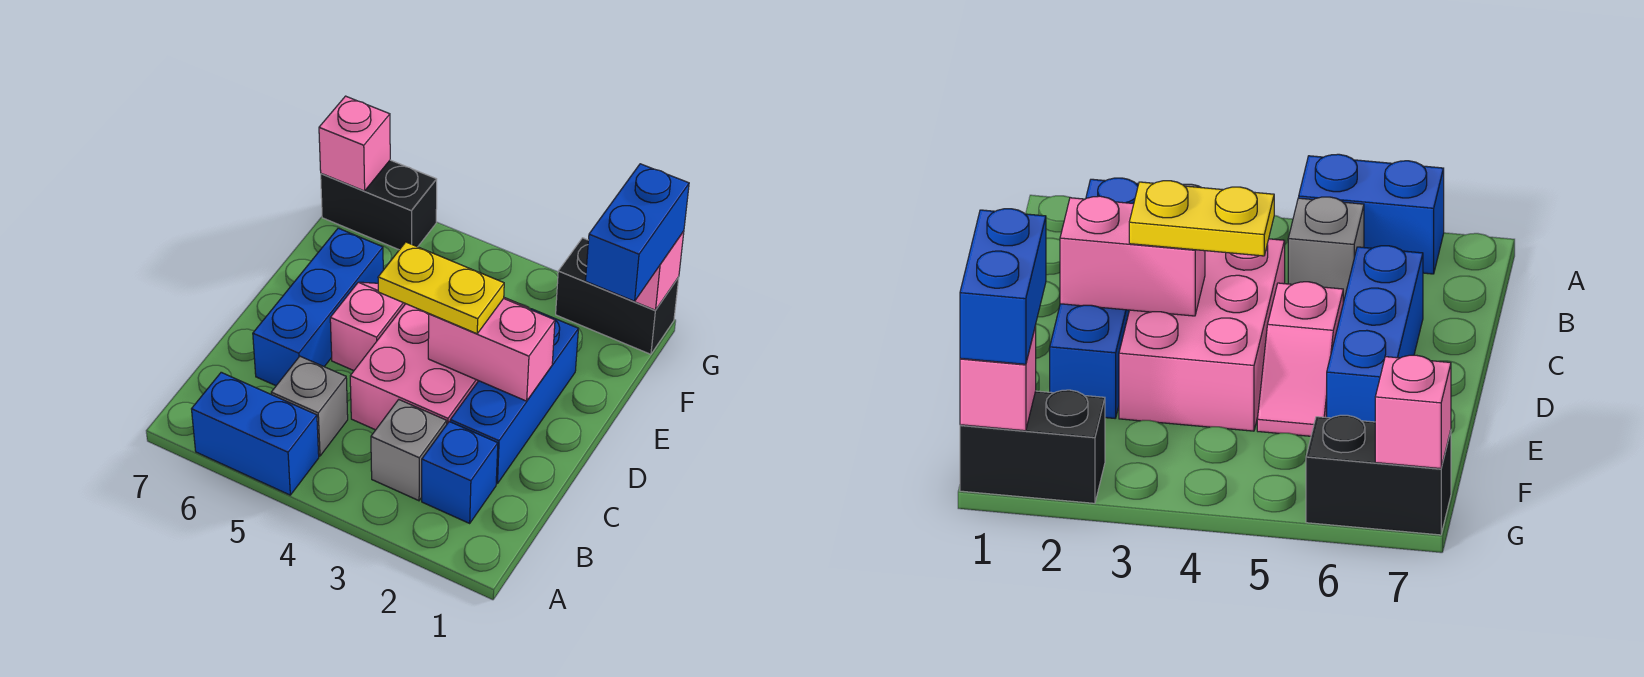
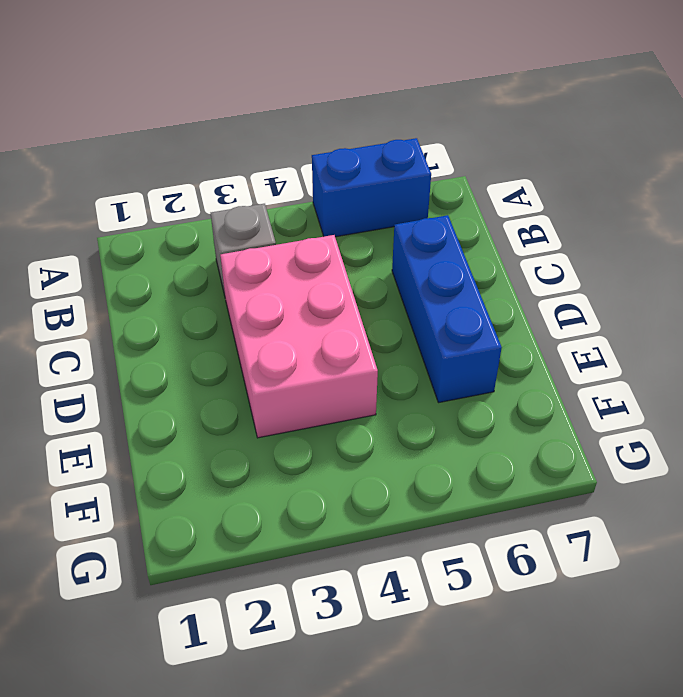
none -> blue brick B2 level 1
none -> grey brick B5 level 1
none -> blue brick C2:E2 level 1

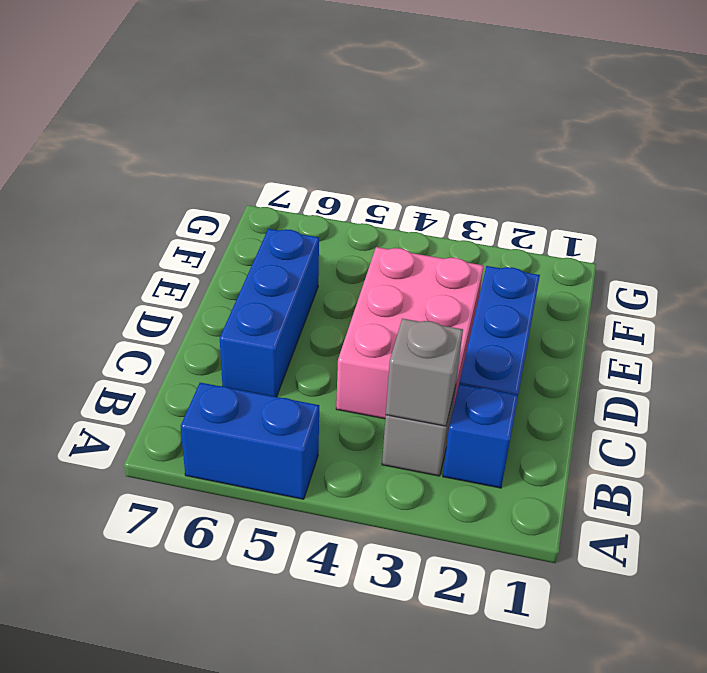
grey brick B3 level 2 -> grey brick B5 level 1
none -> pink slope D5:E5 level 1 top D
none -> black brick G1:G2 level 1
none -> black brick G6:G7 level 1

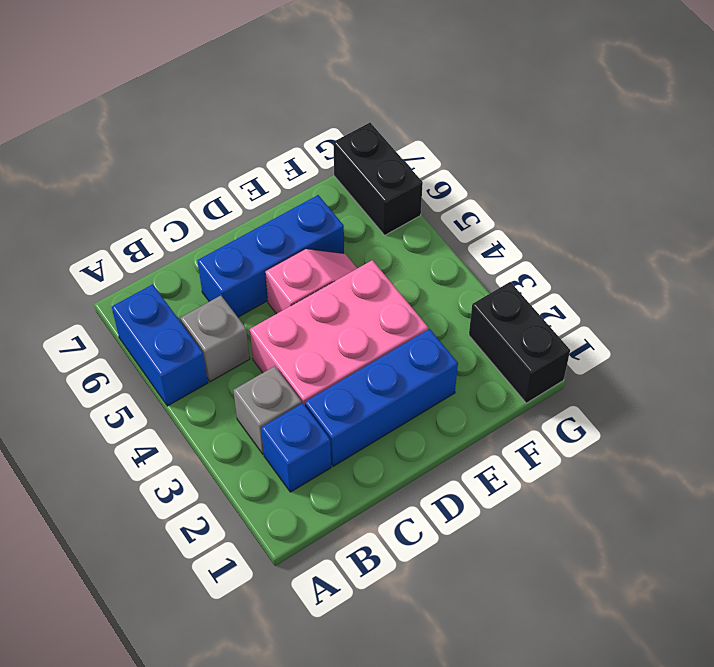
none -> pink brick D2:D3 level 2
none -> pink brick G1 level 2
none -> pink brick G7 level 2

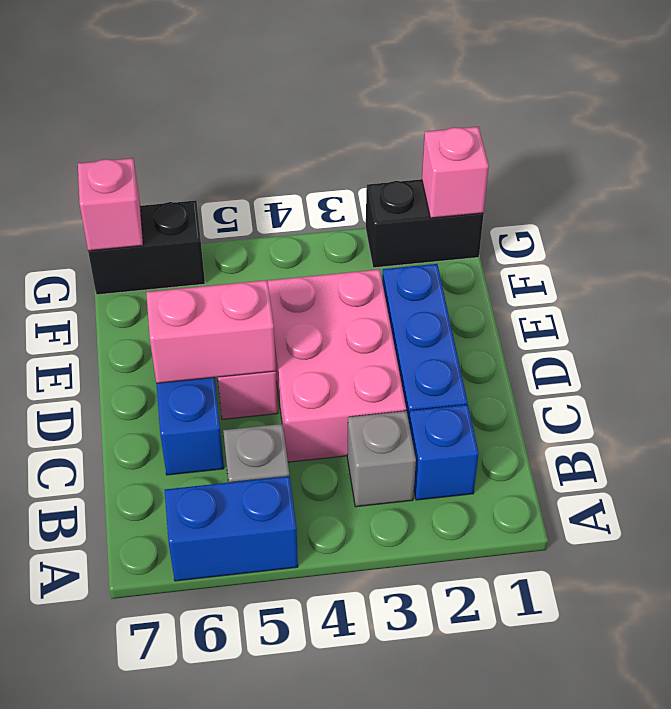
pink brick D5:D6 level 2 -> pink brick D2:D3 level 2
none -> yellow plate D3:D4 level 3
none -> blue brick F1:G1 level 3

